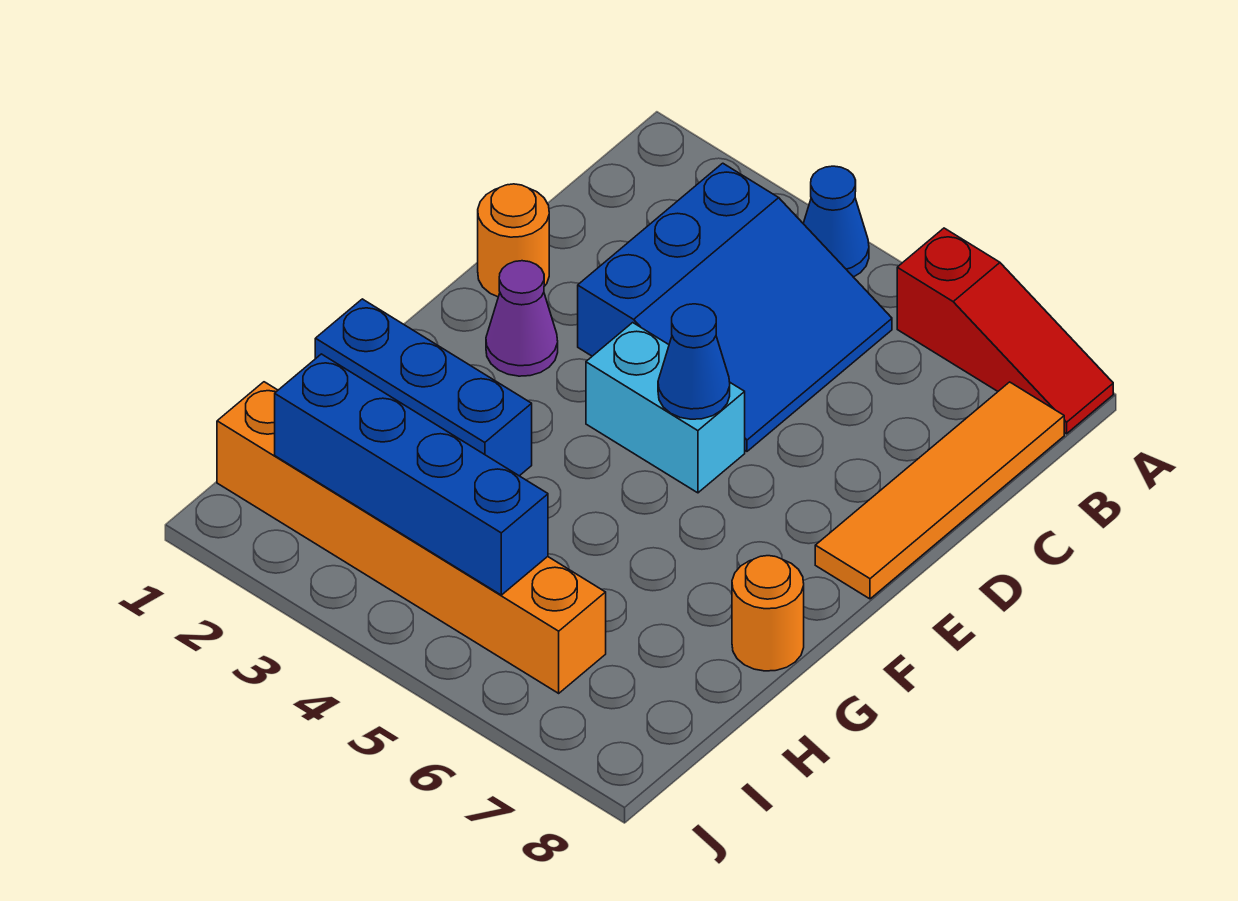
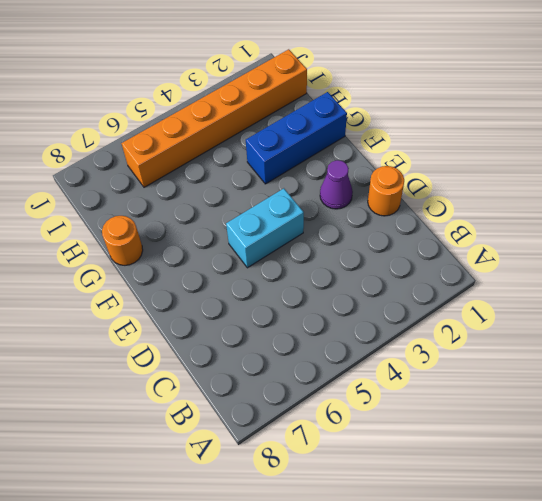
none -> blue cone A4 level 1
none -> red slope A6:A8 level 1 top 6
none -> blue slope B3:D5 level 1 top 3

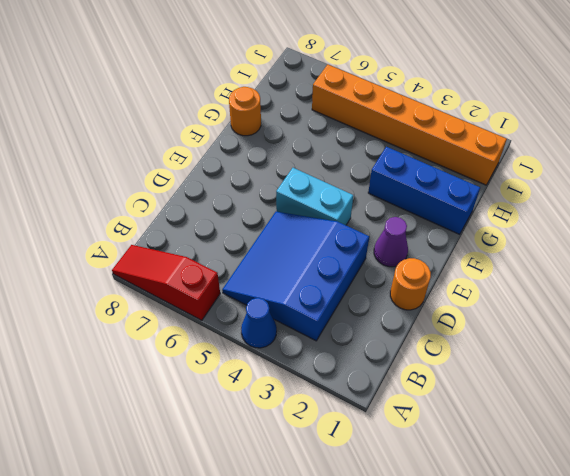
none -> orange tile B8:E8 level 1
none -> blue cone E5 level 2
none -> blue brick I2:I5 level 2

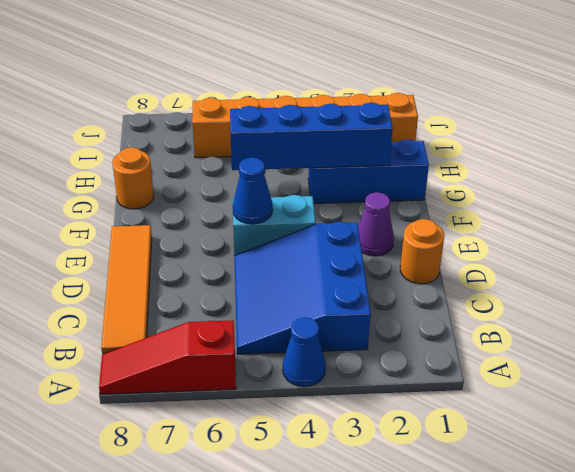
blue brick G2:G5 level 2 -> blue brick I2:I5 level 2

